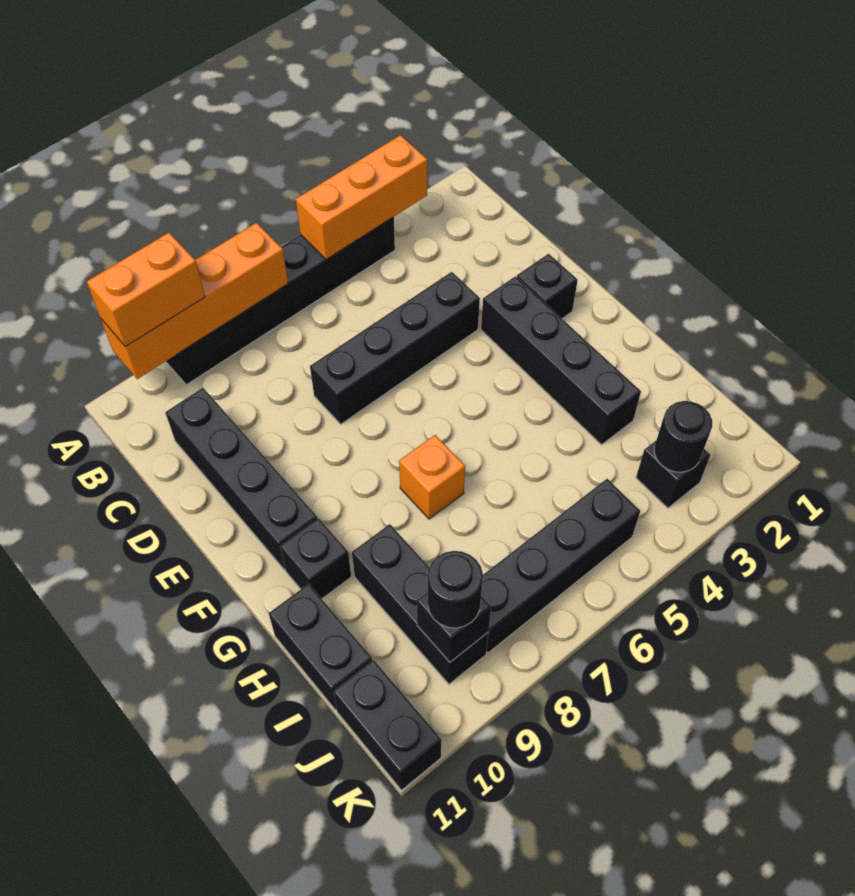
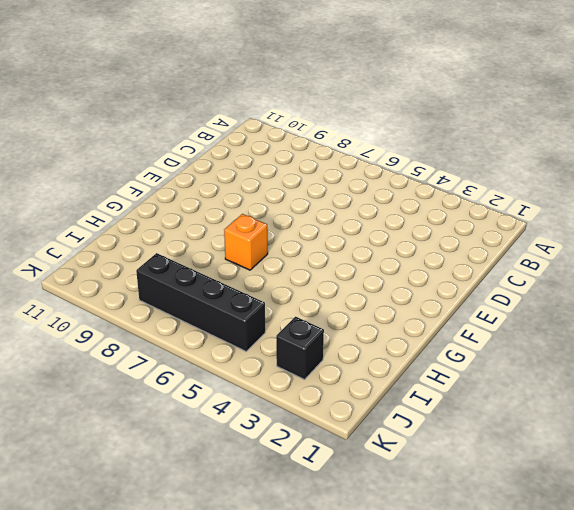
none -> black brick A4:A9 level 1
none -> black brick C10:F10 level 1
none -> black brick D4:D7 level 1

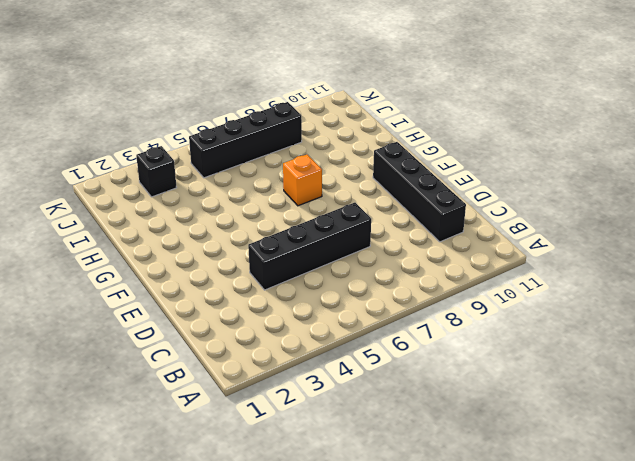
none -> black brick A4:A9 level 1
none -> black brick E2 level 1
none -> black brick E3:H3 level 1

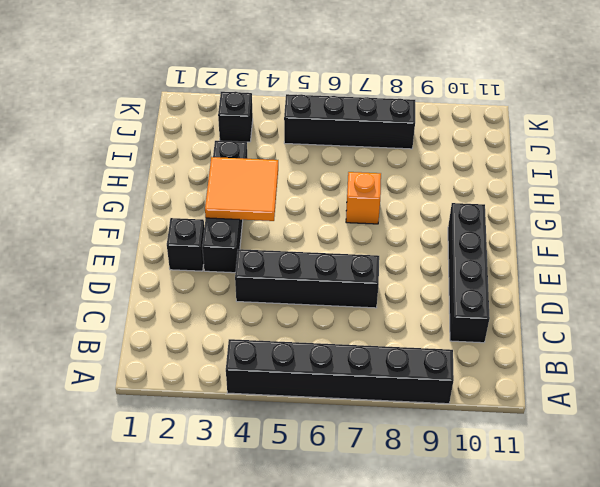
orange tile F3:G4 level 2 -> none
none -> black brick G10 level 1
none -> black brick H9:J9 level 1
none -> black brick H11:I11 level 1

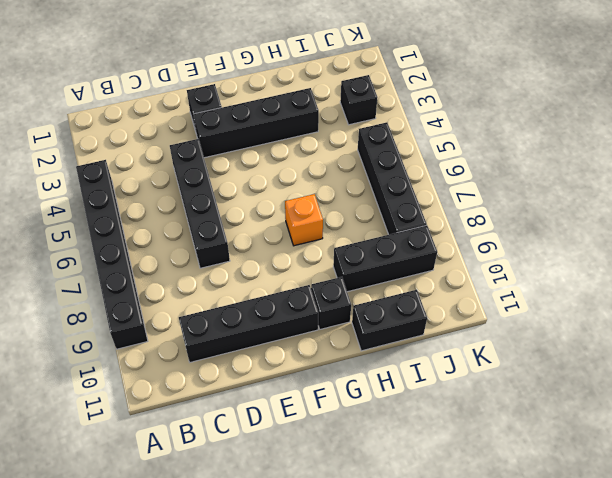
none -> black brick J11:K11 level 1
none -> orange brick A3:A5 level 2
none -> orange brick A7:A10 level 2

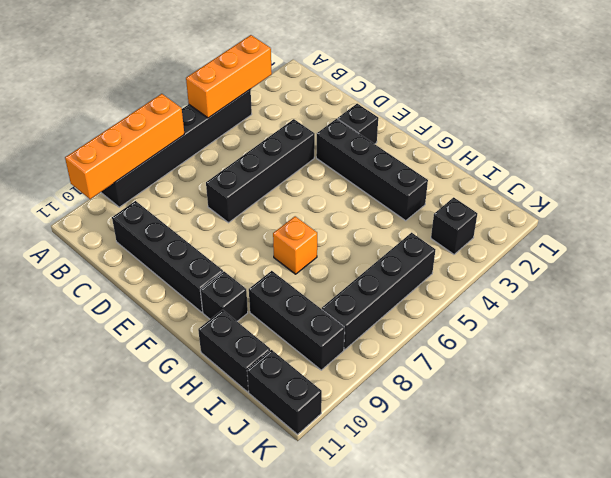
none -> black round brick J3 level 2
none -> black brick J9 level 2
none -> orange brick A9:A10 level 3

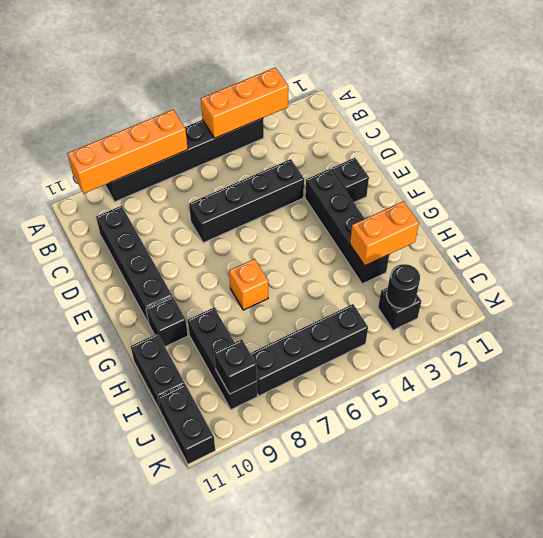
orange brick H2:H3 level 2 -> orange brick A9:A10 level 3
none -> black round brick J9 level 3

